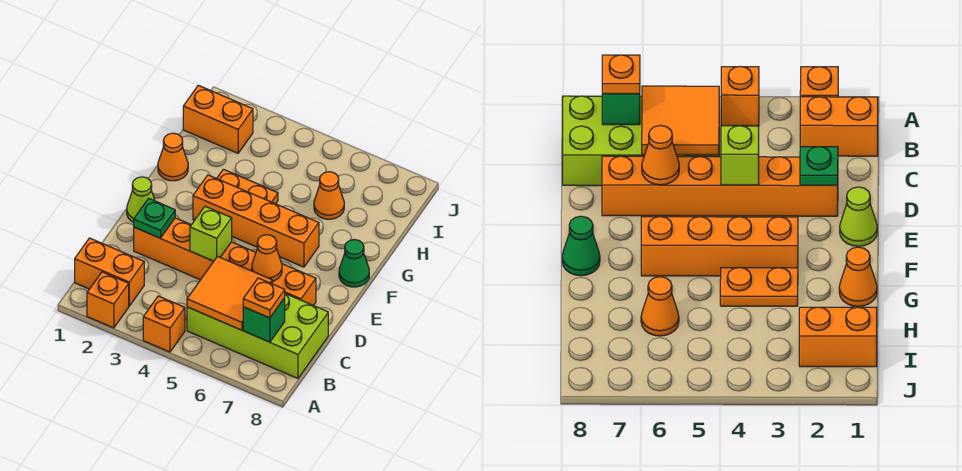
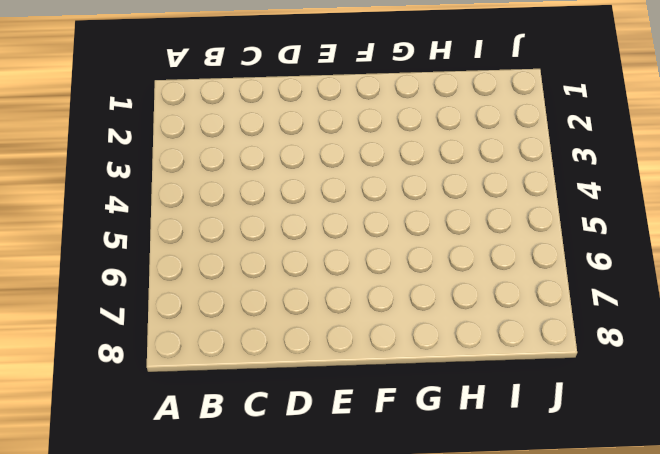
none -> orange brick A2 level 1
none -> orange brick A4 level 1
none -> orange brick B1:B2 level 1

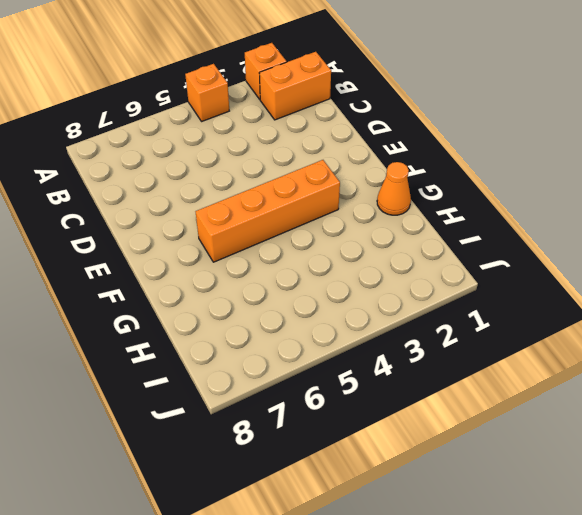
none -> lime brick B5:C8 level 1
none -> orange brick D2:D7 level 1
none -> lime cone E1 level 1

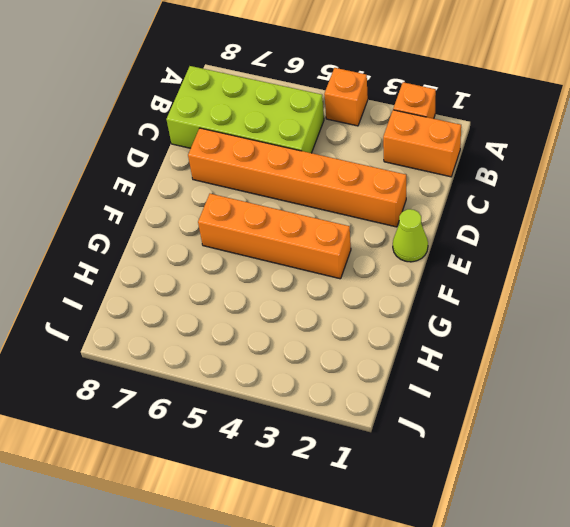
none -> green cone F8 level 1
none -> orange cone G1 level 1
none -> orange plate G3:G4 level 1

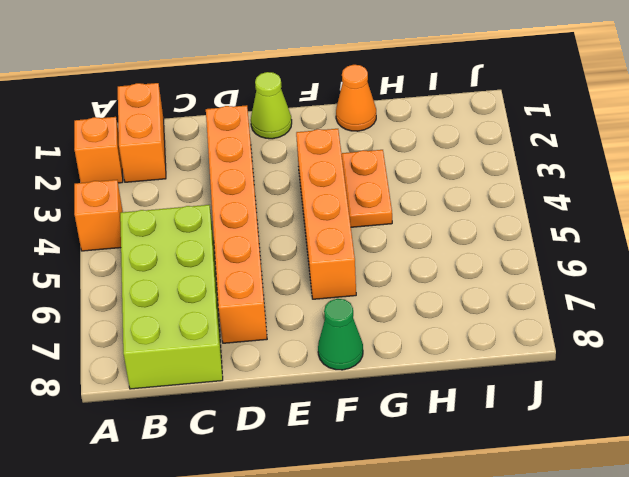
none -> orange cone H6 level 1
none -> orange brick I1:I2 level 1
none -> orange tile B5:C6 level 2

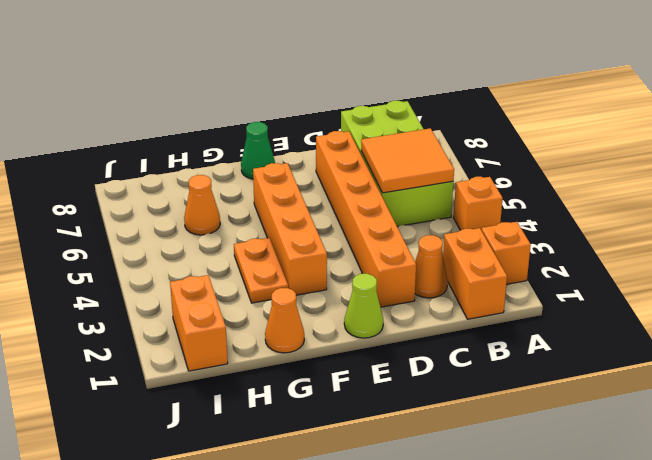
orange cone C2 level 1 -> orange cone D6 level 2
none -> green brick B7 level 2
none -> green plate D2 level 2
none -> lime brick D4 level 2

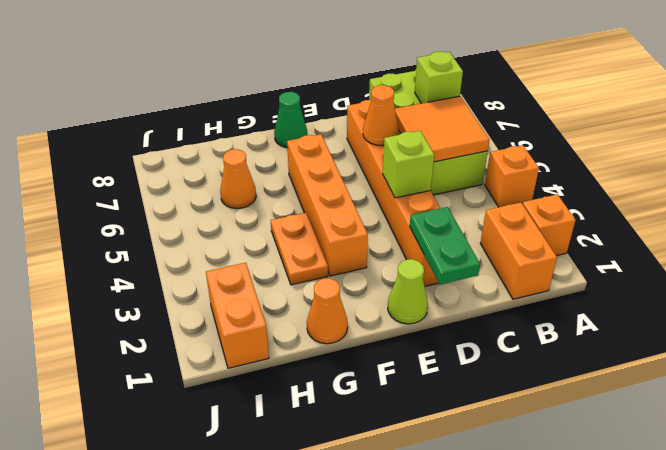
lime brick B7 level 2 -> green brick B7 level 2
green plate D1:D2 level 2 -> green plate D2 level 2
none -> orange plate B7 level 3

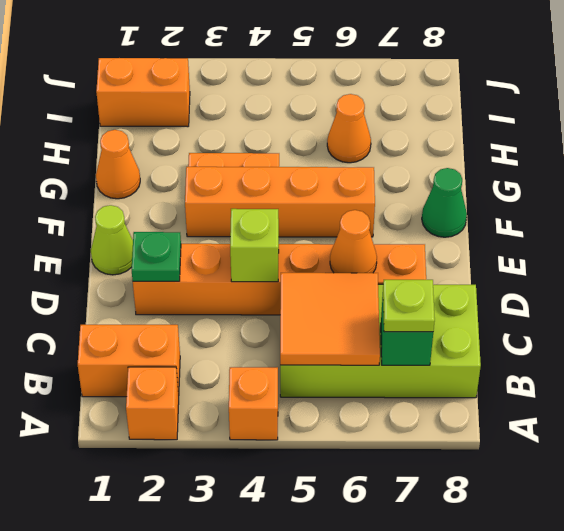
lime plate B7 level 3 -> orange plate B7 level 3

